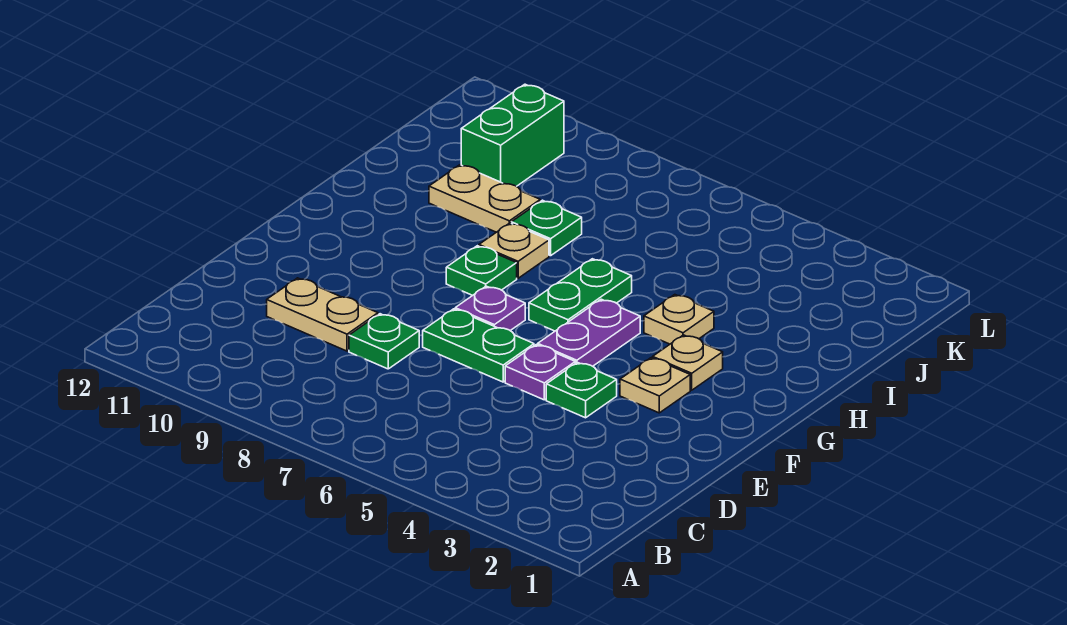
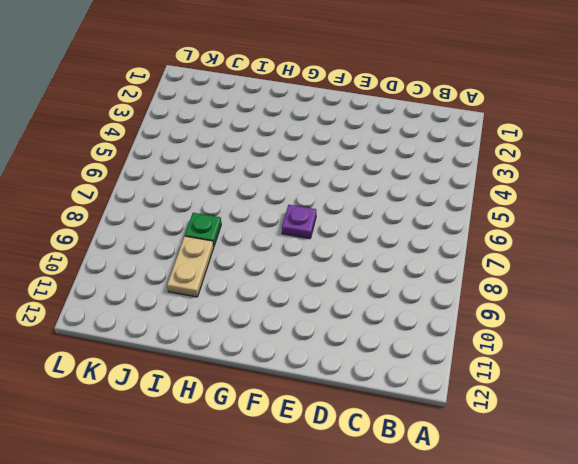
none -> green plate D8 level 1
none -> tan plate D9:D10 level 1
none -> green plate E4 level 1

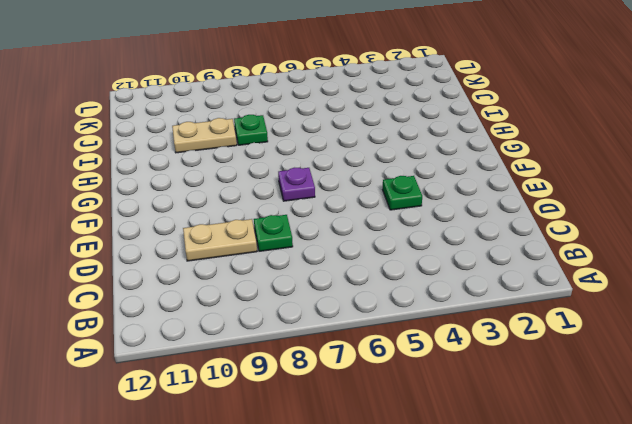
none -> purple plate E5 level 1
none -> green plate E6:E7 level 1
none -> tan plate F3 level 1

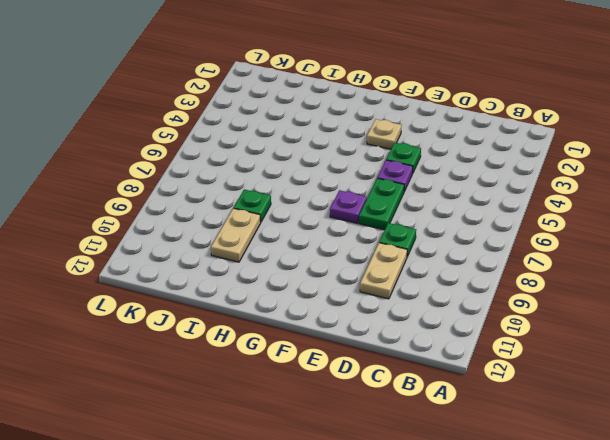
none -> purple plate F5:G5 level 1
none -> tan plate G3 level 1
none -> green plate G6:H6 level 1

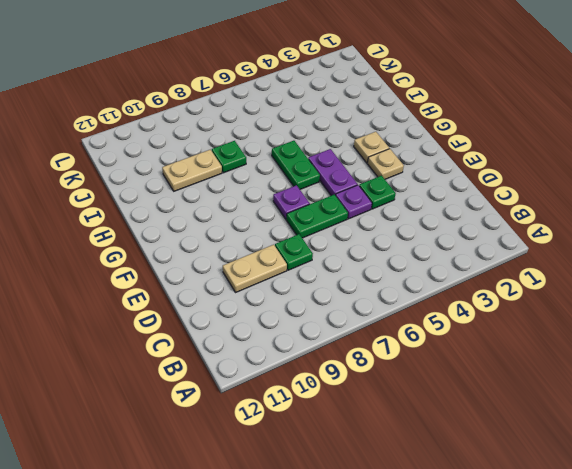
none -> green plate G8 level 1
none -> tan plate H4 level 1
none -> tan plate H8 level 1

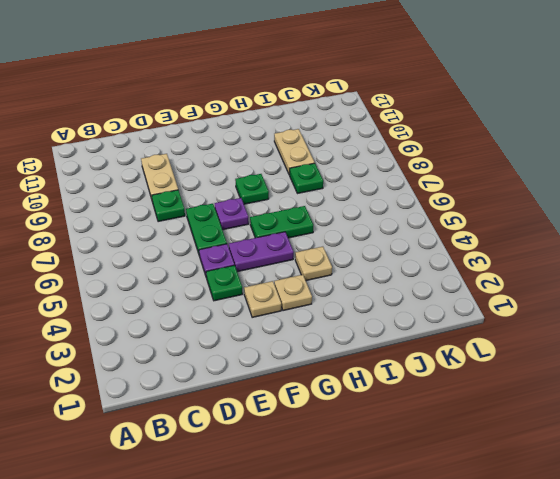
none -> tan plate H8 level 1
none -> green brick J10:K10 level 1

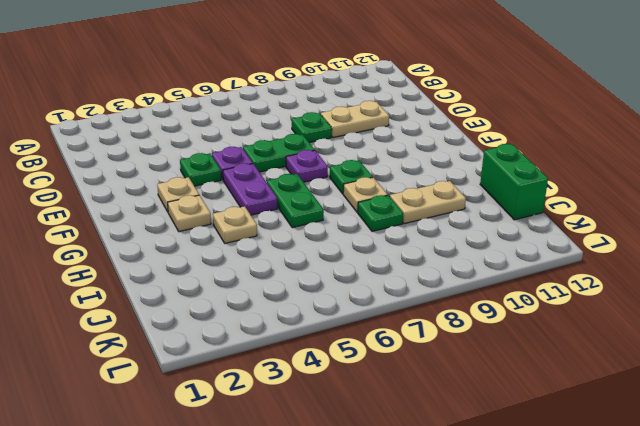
green brick I12:J12 level 1 -> green brick J10:K10 level 1

